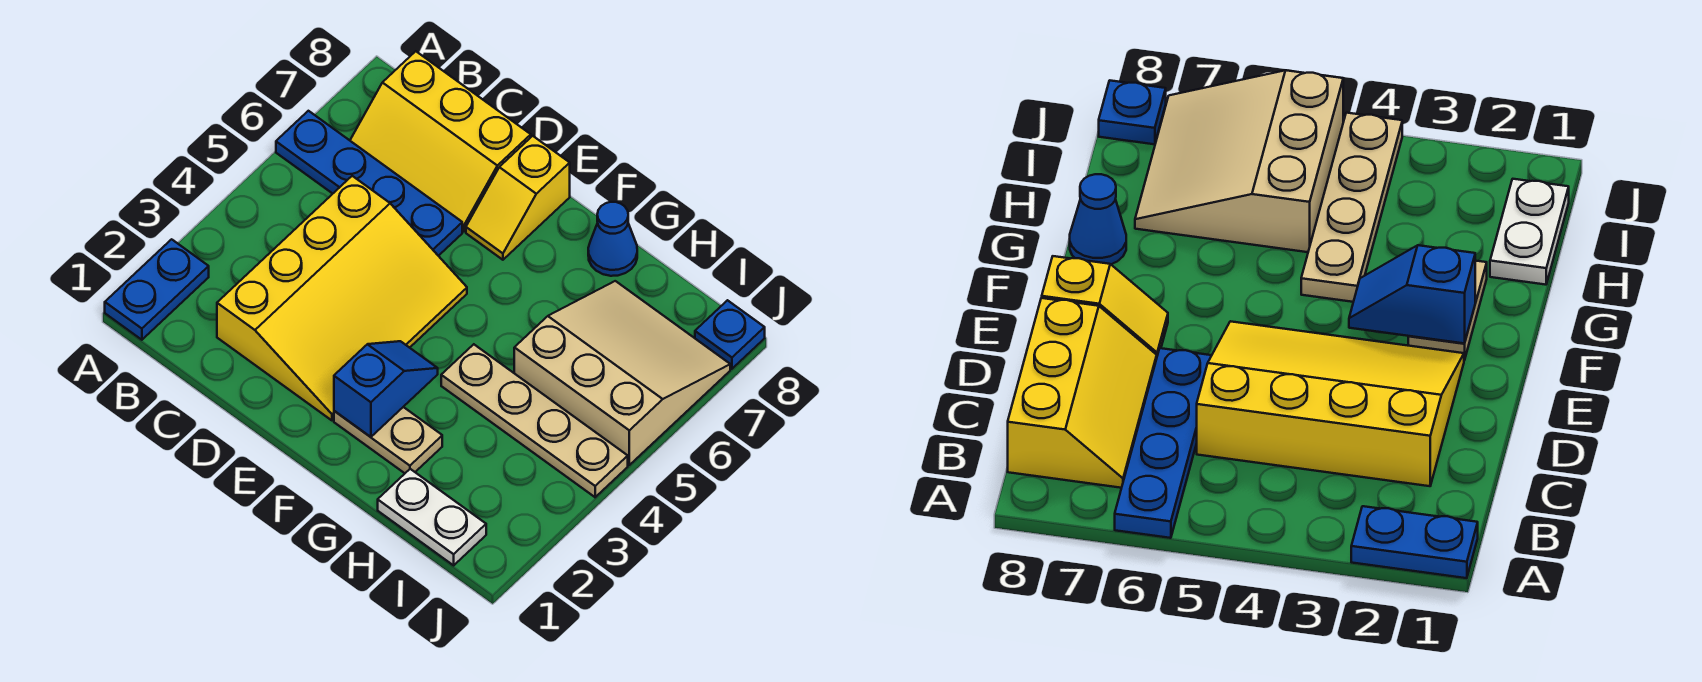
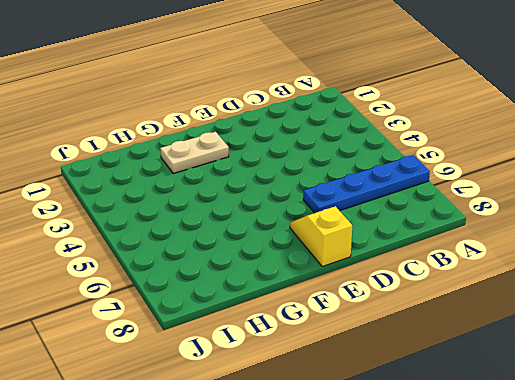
none -> blue plate A1:A2 level 1
none -> yellow slope B7:D8 level 1 top 8
none -> yellow slope C2:E5 level 1 top C

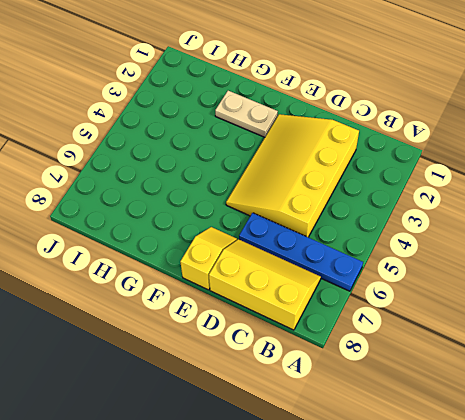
none -> blue plate A1:A2 level 1
none -> tan plate G4:J4 level 1
none -> blue cone G8 level 1

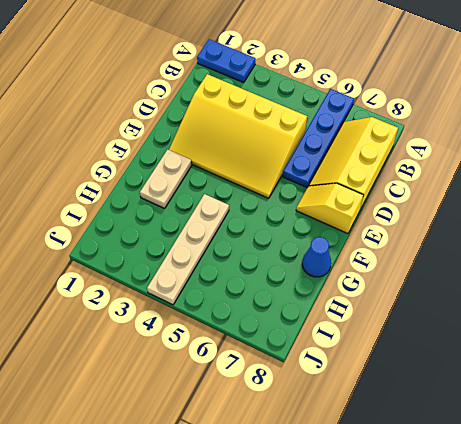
none -> white plate H1:I1 level 1
none -> tan slope H5:J7 level 1 top 5
none -> blue plate J8 level 1

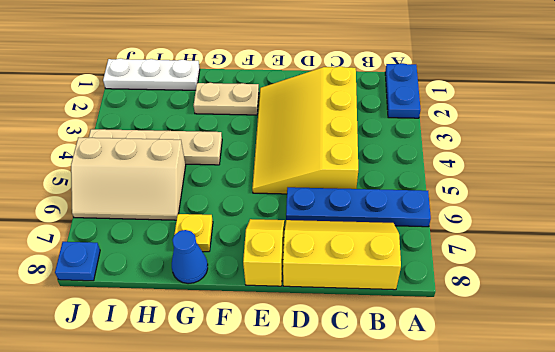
yellow plate G7 level 1 -> none
white plate H1:J1 level 1 -> white plate H1:I1 level 1
tan slope H5:J6 level 1 top 5 -> tan slope H5:J7 level 1 top 5
none -> blue slope F2:F3 level 2 top 2

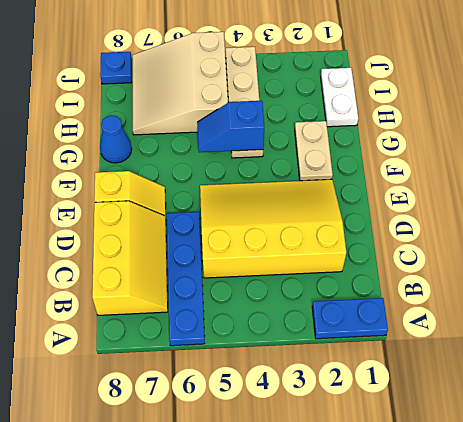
blue slope G4:G5 level 2 top 4 -> blue slope F2:F3 level 2 top 2

